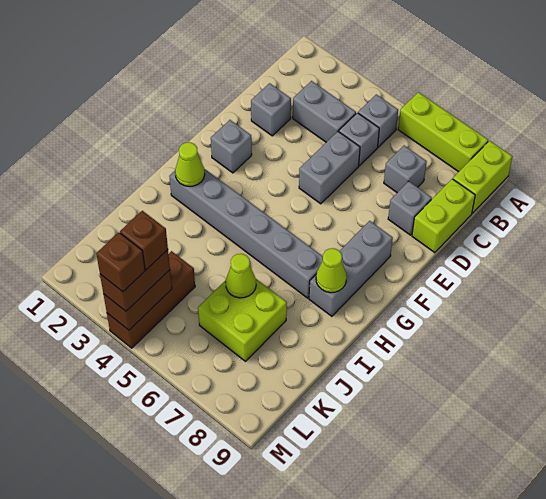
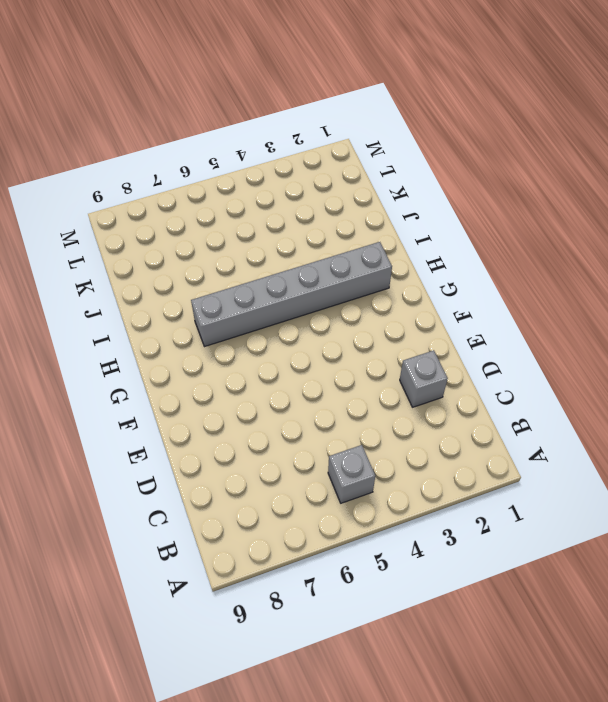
none -> lime brick A6:A8 level 1
none -> lime brick A9:B9 level 1
none -> grey brick C3:C4 level 1

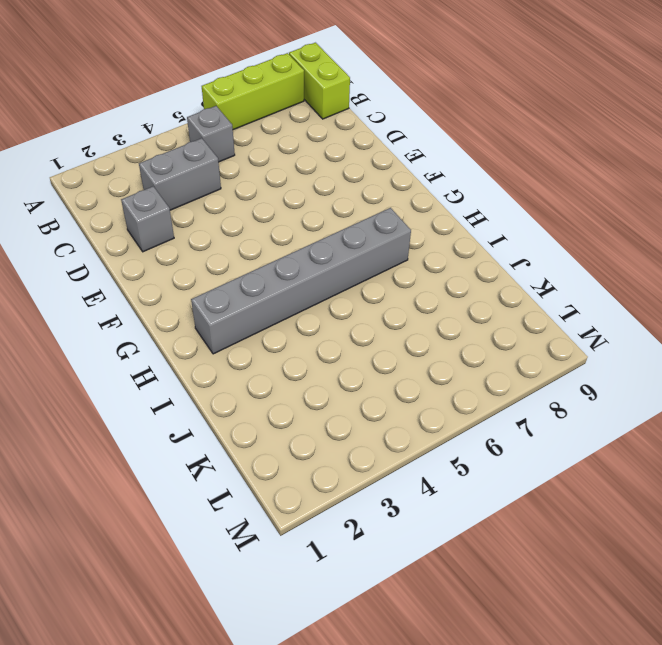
none -> grey brick C5 level 1
none -> grey brick C7 level 1
none -> lime brick C9:D9 level 1

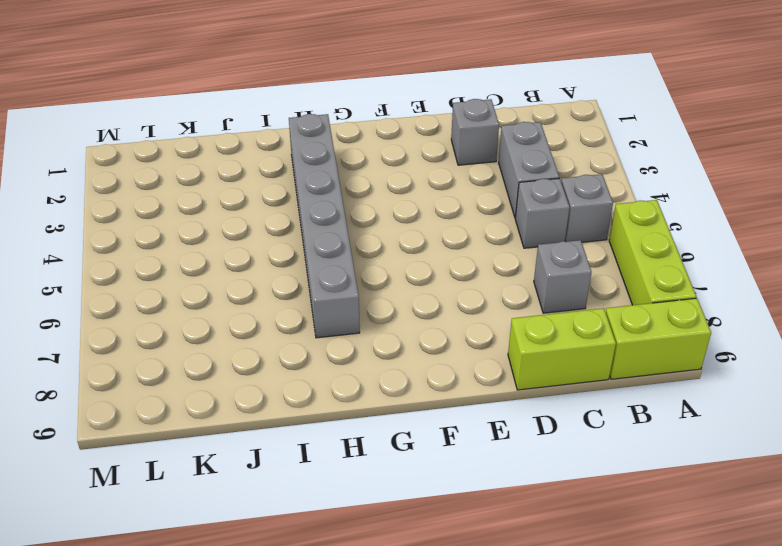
none -> grey brick D5:E5 level 1
none -> grey brick D8 level 1
none -> grey brick F2 level 1

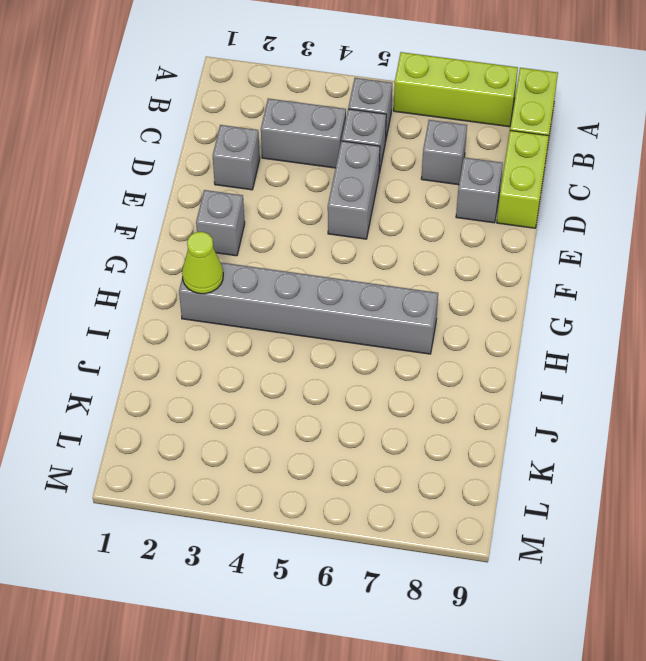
none -> grey brick F8:H8 level 1
none -> lime brick J6:K7 level 1
none -> brown brick K4:M4 level 1

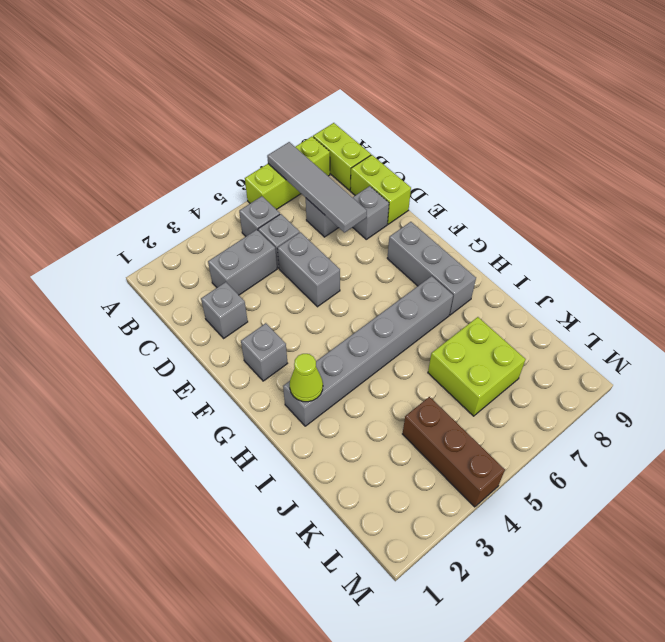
grey tile A7:D7 level 2 -> none
none -> lime cone H8 level 2
none -> lime cone J6 level 2
none -> brown brick L4:M4 level 2

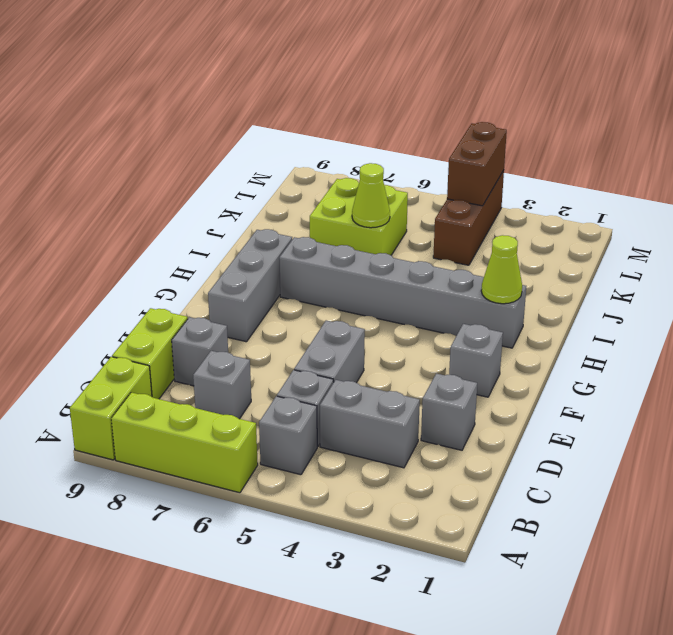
none -> lime cone H8 level 2
none -> brown brick L4:M4 level 3
none -> brown brick L4 level 4

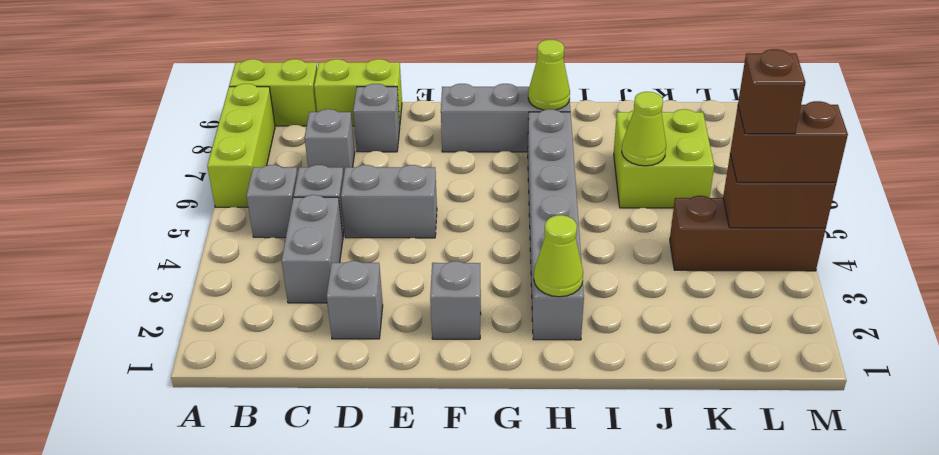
none -> brown brick M4 level 4

